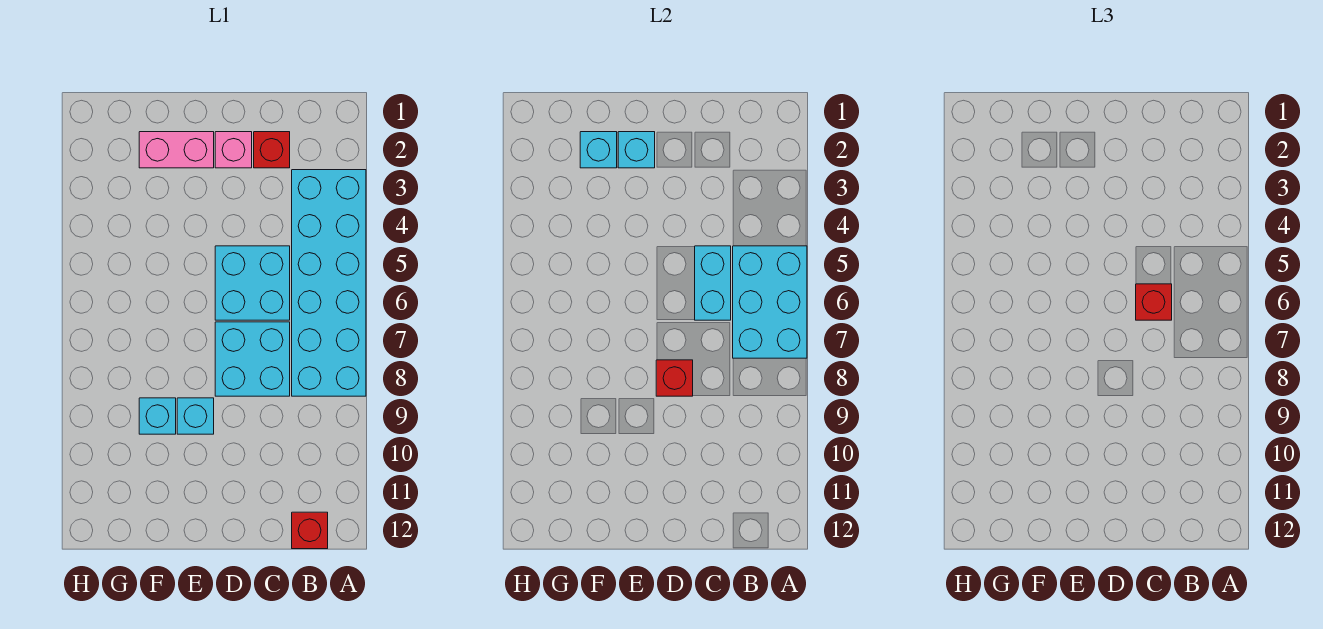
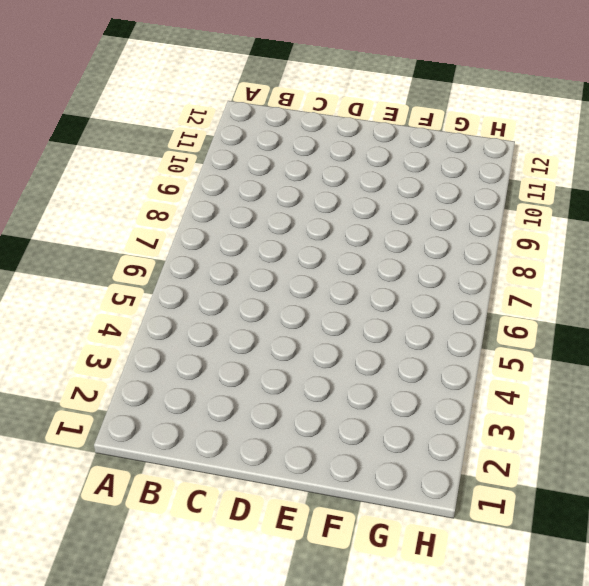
none -> cyan brick A3:B8 level 1
none -> red brick B12 level 1
none -> red brick C2 level 1

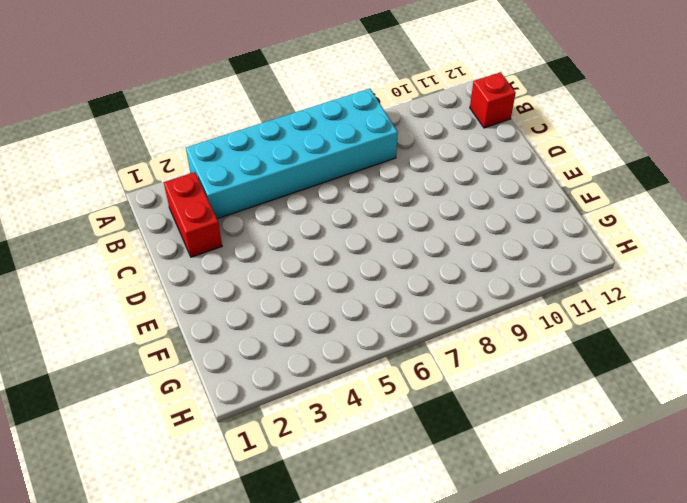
red brick B2:C2 level 1 -> red brick C2 level 1
none -> cyan brick C5:D6 level 1
none -> cyan brick C7:D8 level 1
none -> pink brick D2 level 1

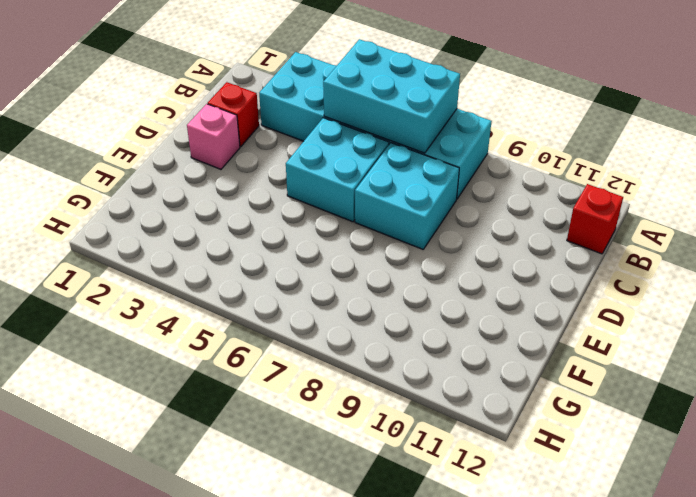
none -> pink brick E2:F2 level 1
none -> cyan brick E9 level 1
none -> cyan brick F9 level 1

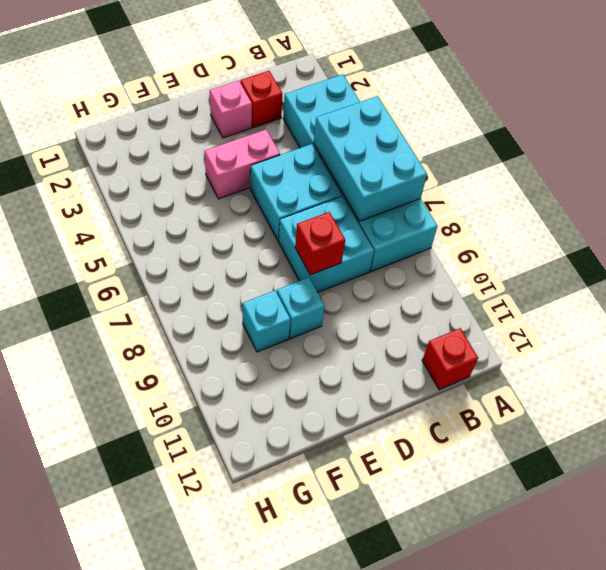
pink brick D4:E4 level 1 -> pink brick E2:F2 level 1
none -> cyan brick C5:C6 level 2
none -> cyan brick E2 level 2
none -> cyan brick F2 level 2

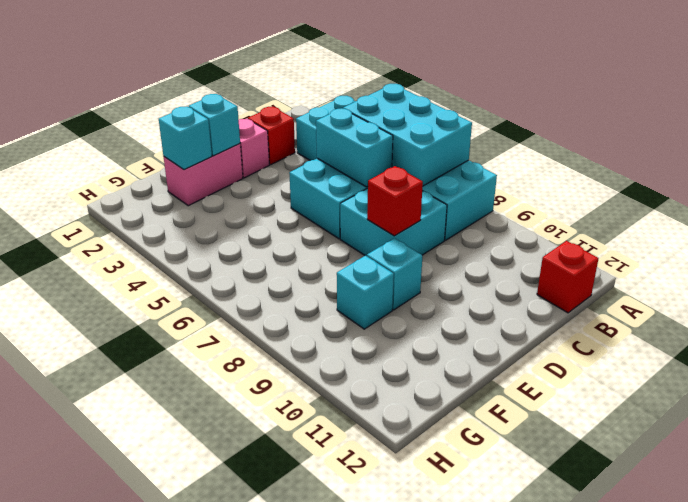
none -> red brick C6 level 3

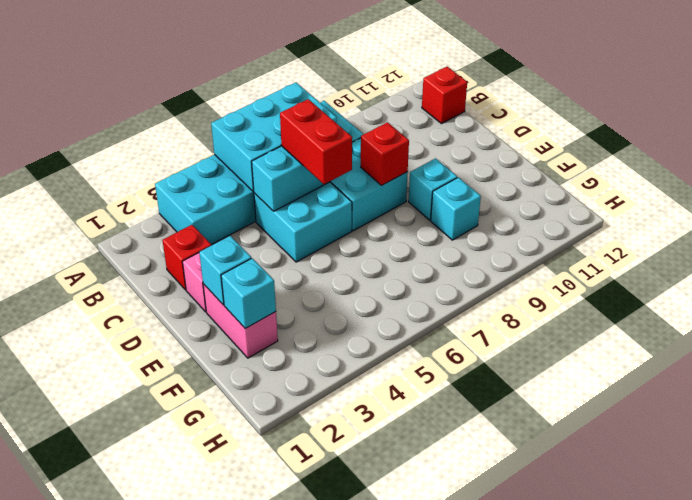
red brick C6:D6 level 3 -> red brick C6 level 3

